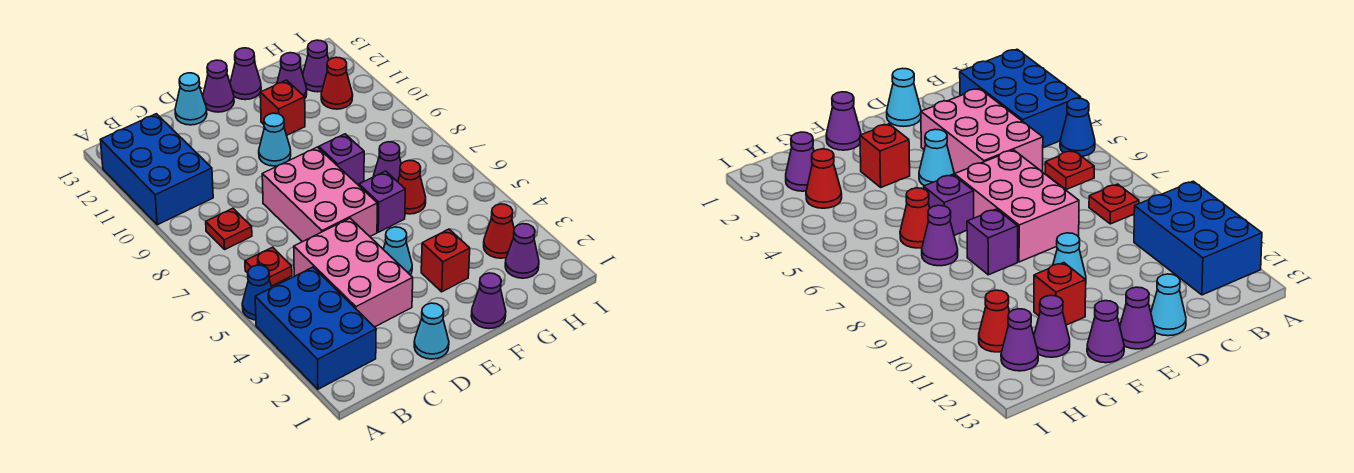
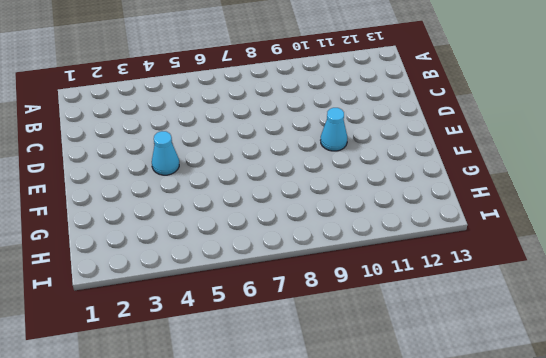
none -> blue brick A2:B4 level 1
none -> blue cone A5 level 1
none -> blue brick A10:B12 level 1

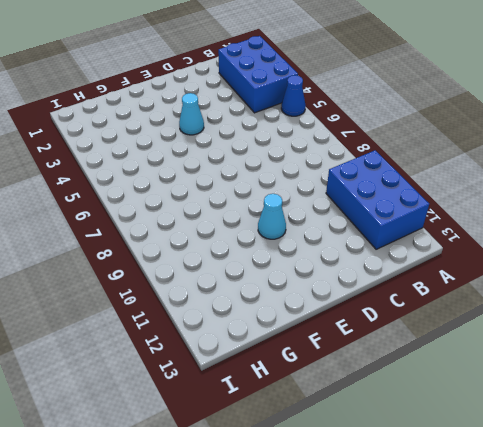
none -> red plate B6 level 1
none -> red plate B8 level 1
none -> pink brick C3:D5 level 1

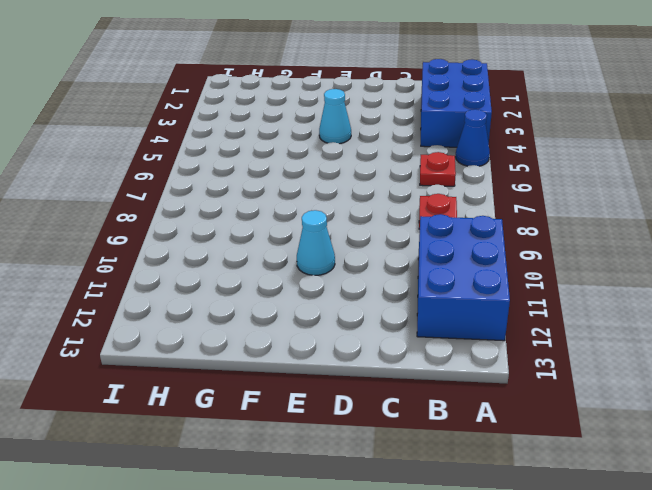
none -> pink brick C3:D5 level 1
none -> cyan cone D1 level 1
none -> pink brick D6:E8 level 1

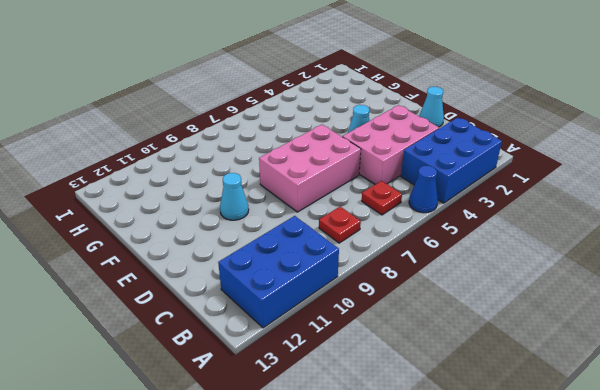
none -> cyan cone D13 level 1
none -> purple cone E13 level 1
none -> purple cone F1 level 1

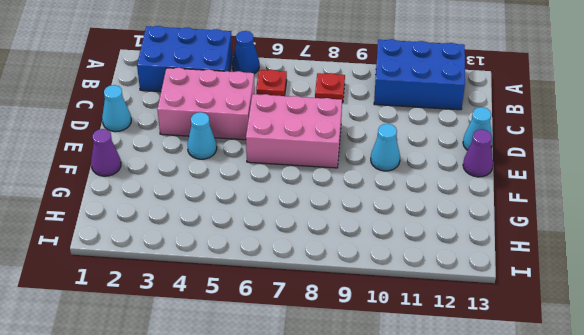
none -> red brick F3 level 1
none -> purple brick F6 level 1
none -> purple brick F8 level 1

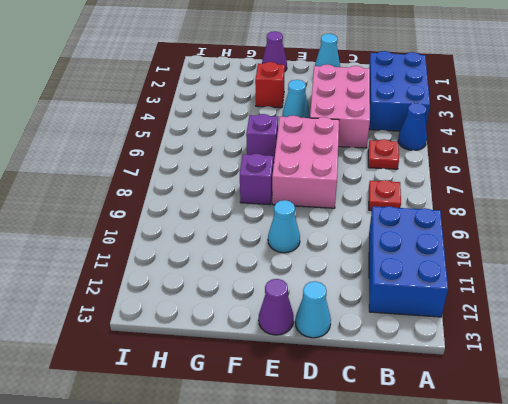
none -> red brick F11 level 1
none -> purple cone F13 level 1
none -> red cone G6 level 1

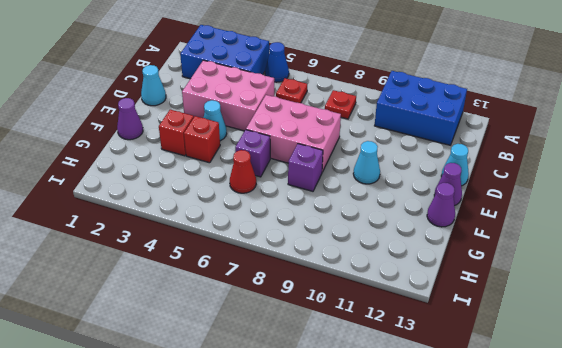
red brick F4 level 1 -> red brick F11 level 1
none -> purple cone G7 level 1
none -> purple cone G12 level 1
none -> purple cone H2 level 1

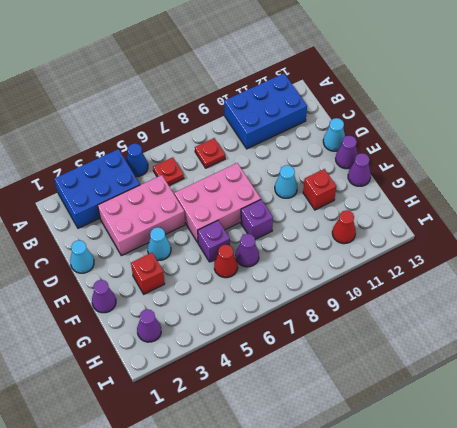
none -> purple cone G12 level 1
none -> red cone H3 level 1
none -> purple cone H12 level 1

